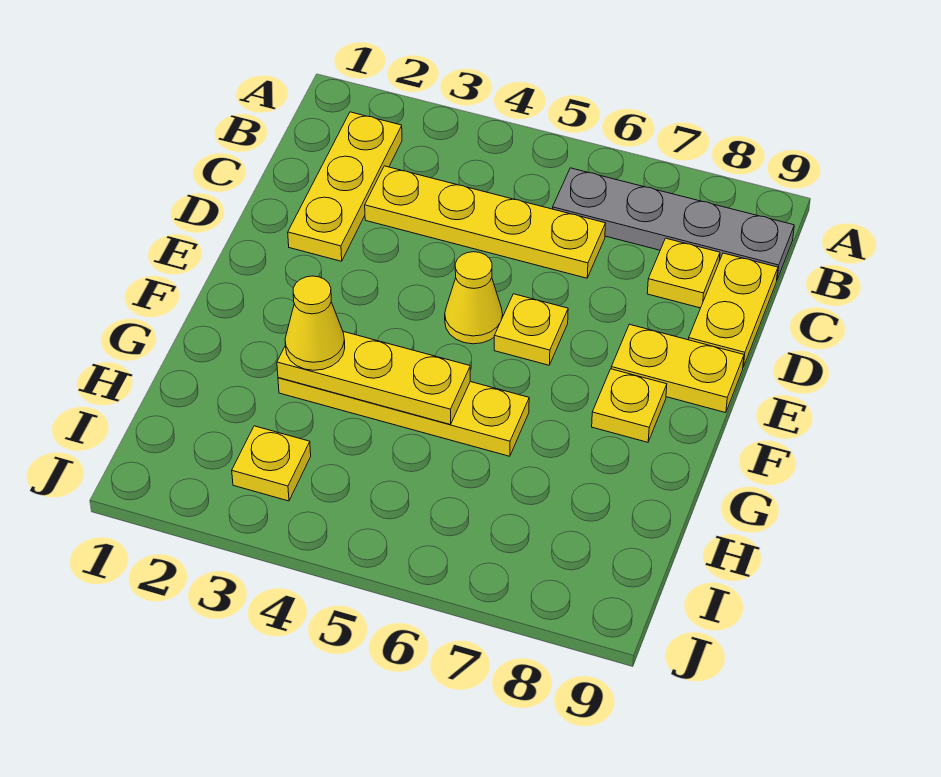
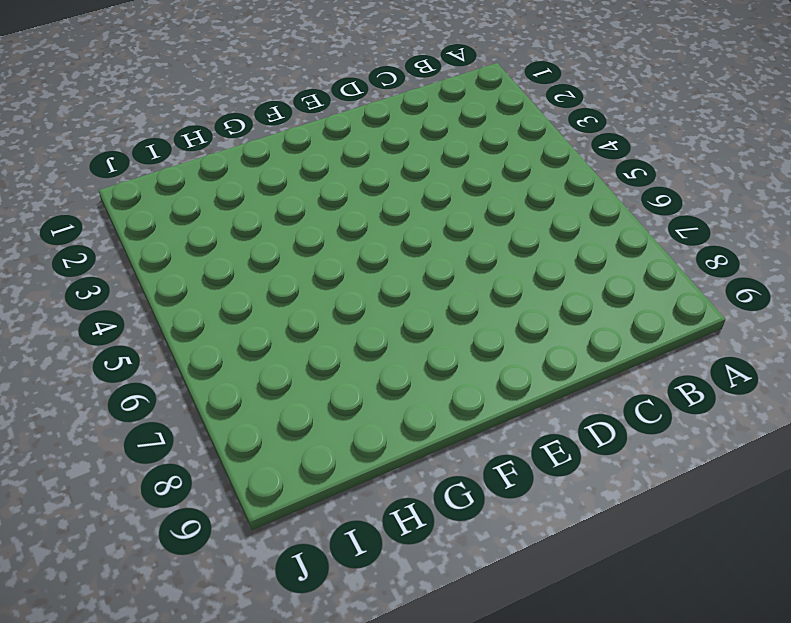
none -> yellow plate B2:D2 level 1
none -> grey plate B6:B9 level 1
none -> yellow plate C3:C6 level 1

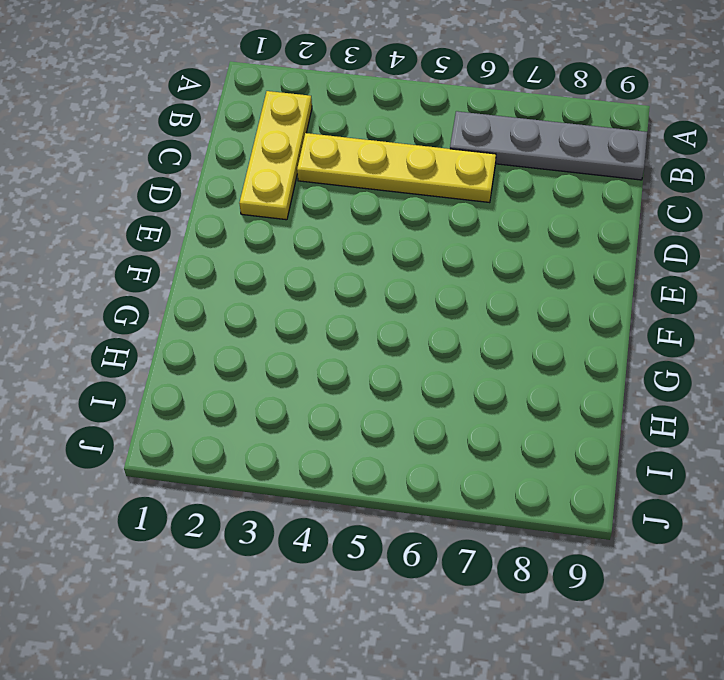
none -> yellow plate C8 level 1
none -> yellow plate C9:D9 level 1
none -> yellow cone E5 level 1

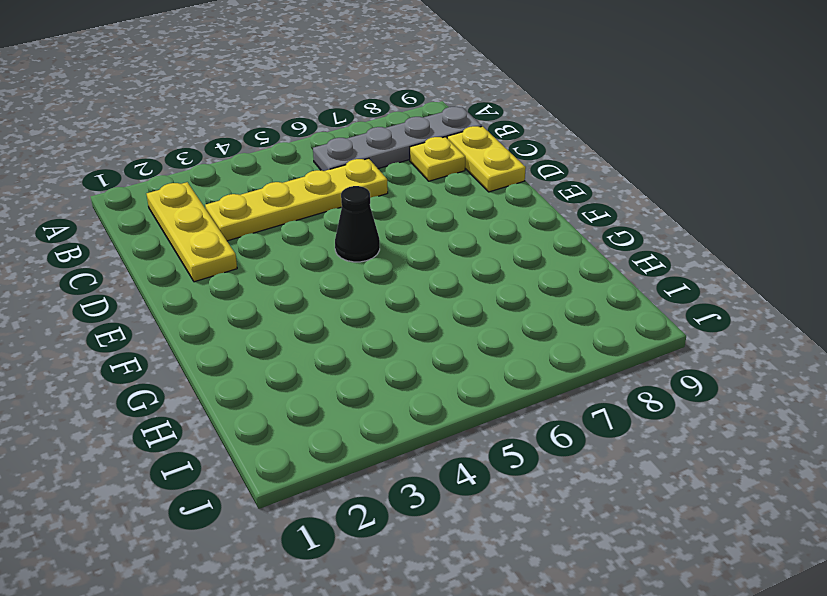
black cone E5 level 1 -> yellow cone E5 level 1
none -> yellow plate E6 level 1
none -> yellow plate E8:E9 level 1
none -> yellow plate F8 level 1

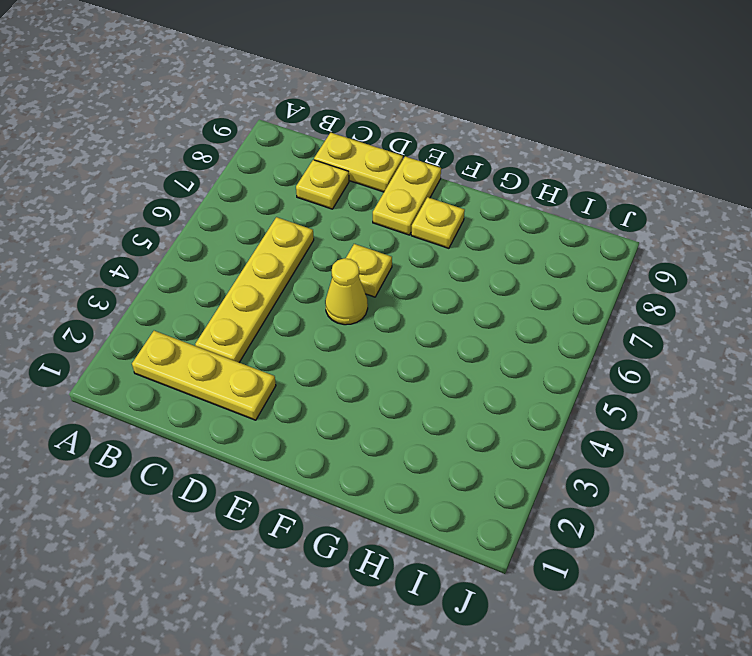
none -> grey plate B6:B9 level 1
none -> yellow plate G3:G6 level 1
none -> yellow plate I3 level 1

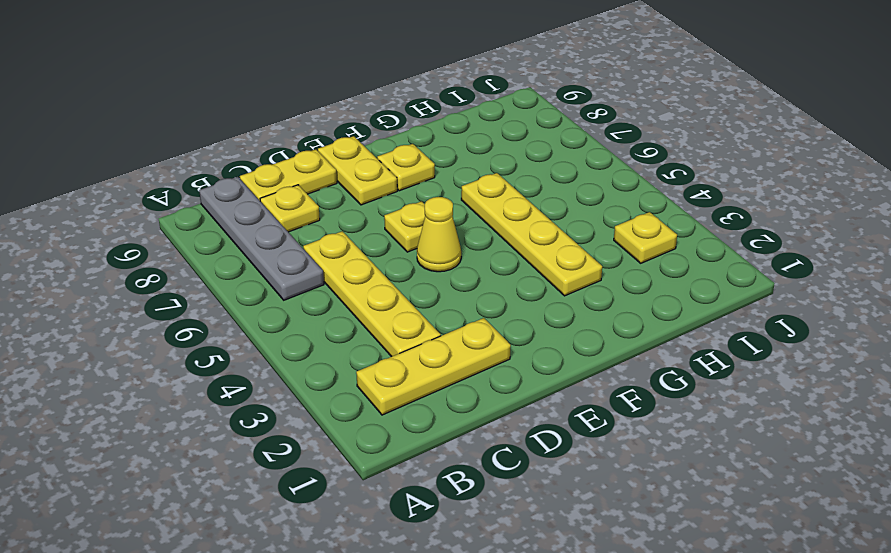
none -> yellow plate G3:G5 level 2
none -> yellow cone G3 level 3

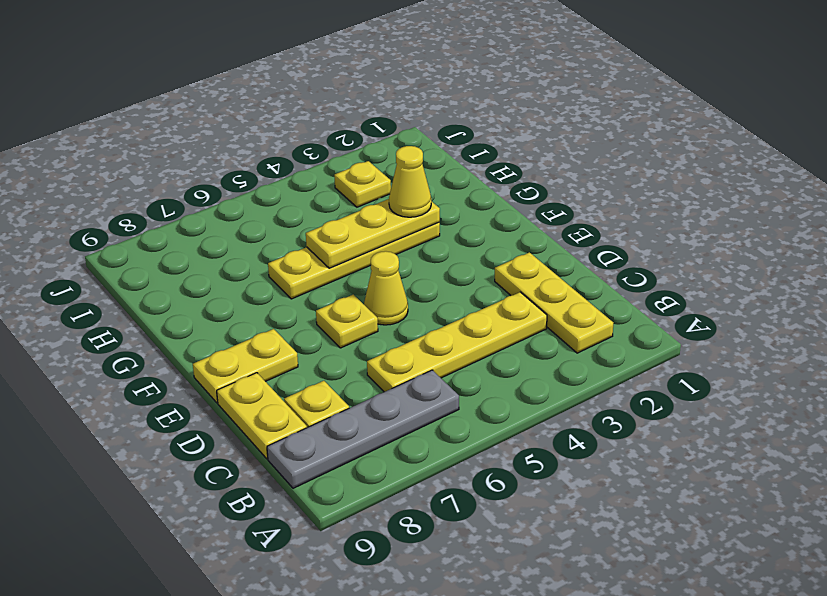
none -> yellow plate F8 level 1

